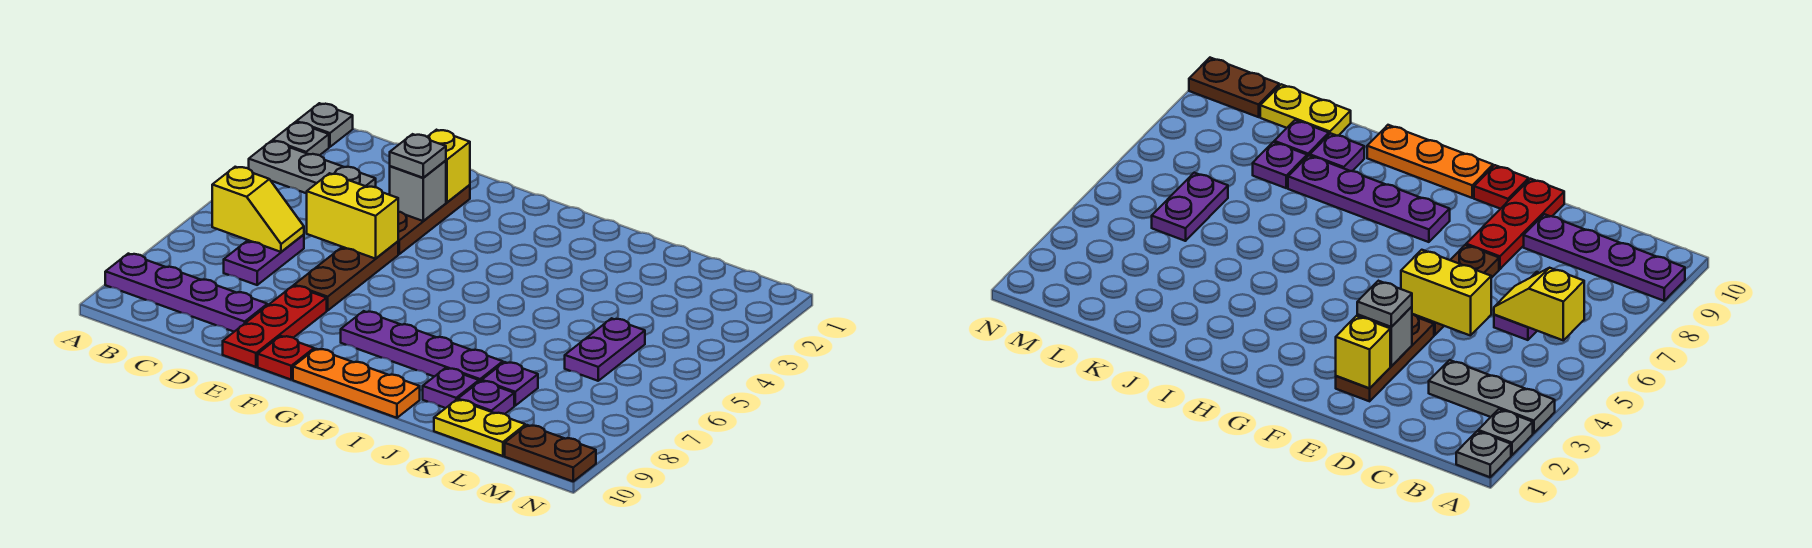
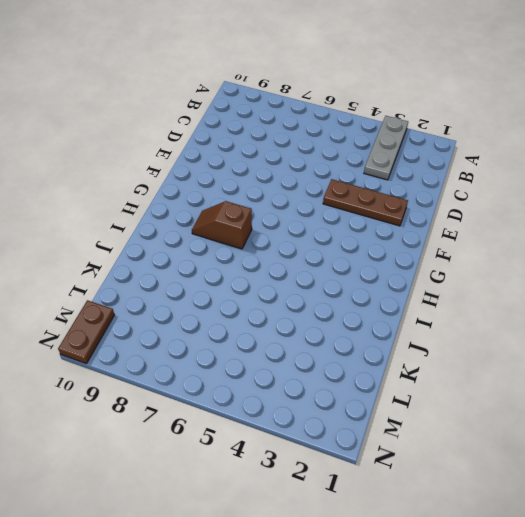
brown slope H7:H8 level 1 top 7 -> purple plate G8:J8 level 1
none -> grey plate A1 level 1
none -> grey plate A2 level 1
none -> purple plate A9:D9 level 1

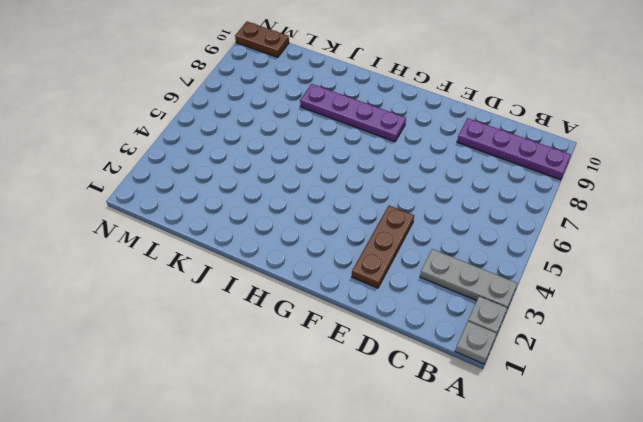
none -> purple plate C6:C7 level 1
none -> brown plate E5:E7 level 1
none -> red plate E8:E10 level 1

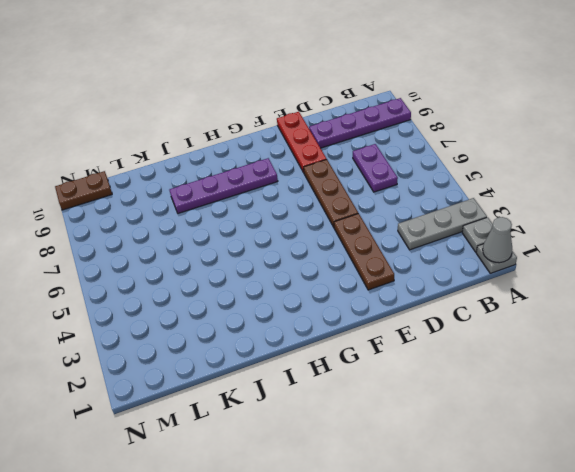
grey cone A1 level 2 -> none
none -> red plate F10 level 1
none -> orange plate G10:I10 level 1
none -> purple plate J9 level 1

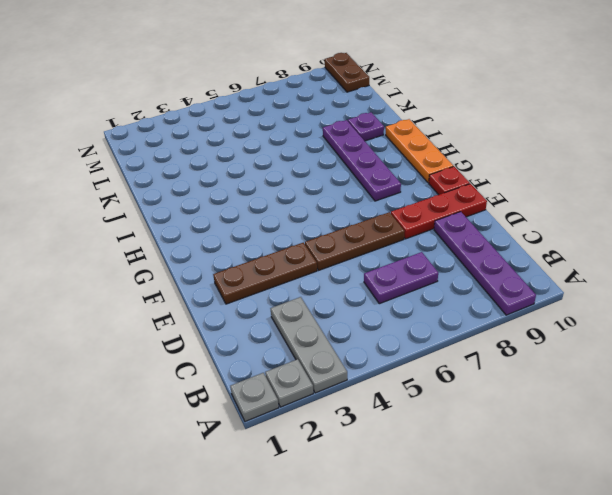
none -> purple plate K8 level 1
none -> purple plate K9 level 1
none -> yellow plate K10:L10 level 1

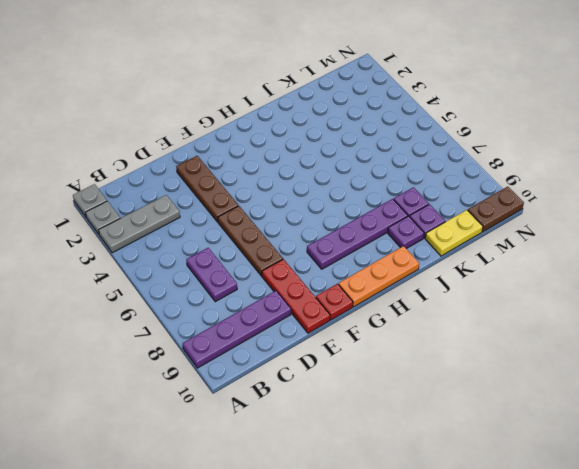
none -> purple plate L5:L6 level 1
none -> yellow slope B6:C6 level 2 top B
none -> yellow brick D5:E5 level 2

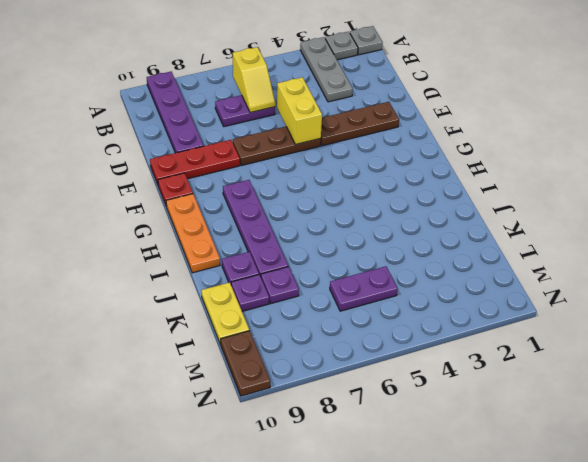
none -> yellow brick E2 level 2
none -> grey brick E3 level 2
none -> grey plate E3 level 3

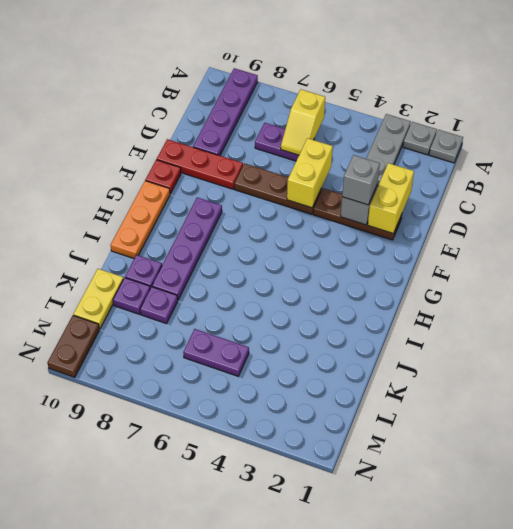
yellow brick D2:E2 level 2 -> yellow brick E2 level 2
grey brick E3 level 3 -> grey plate E3 level 3

